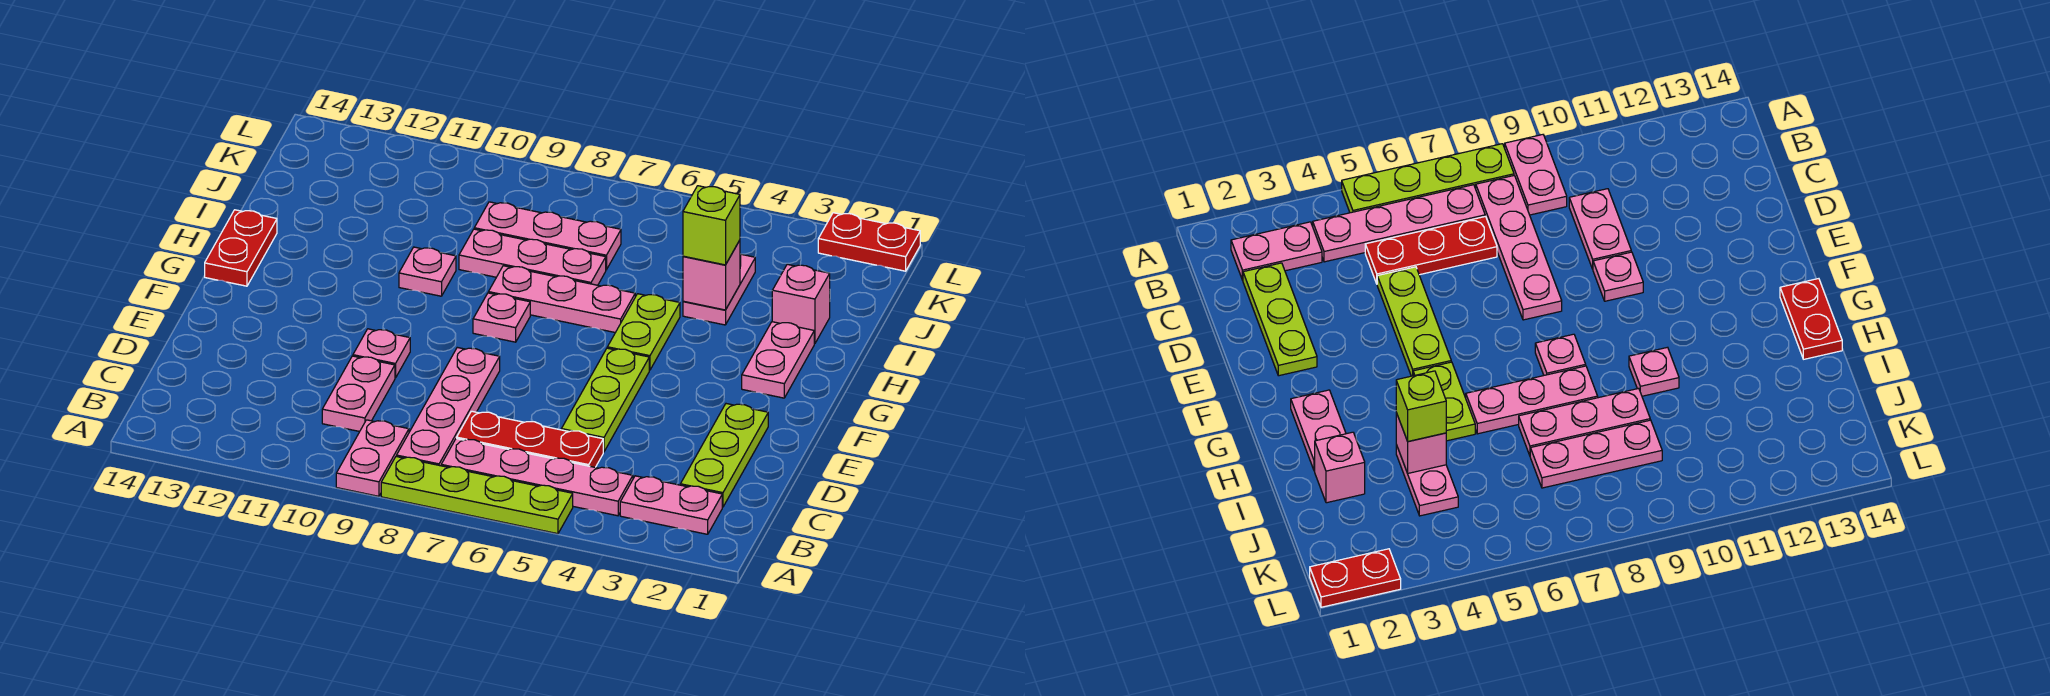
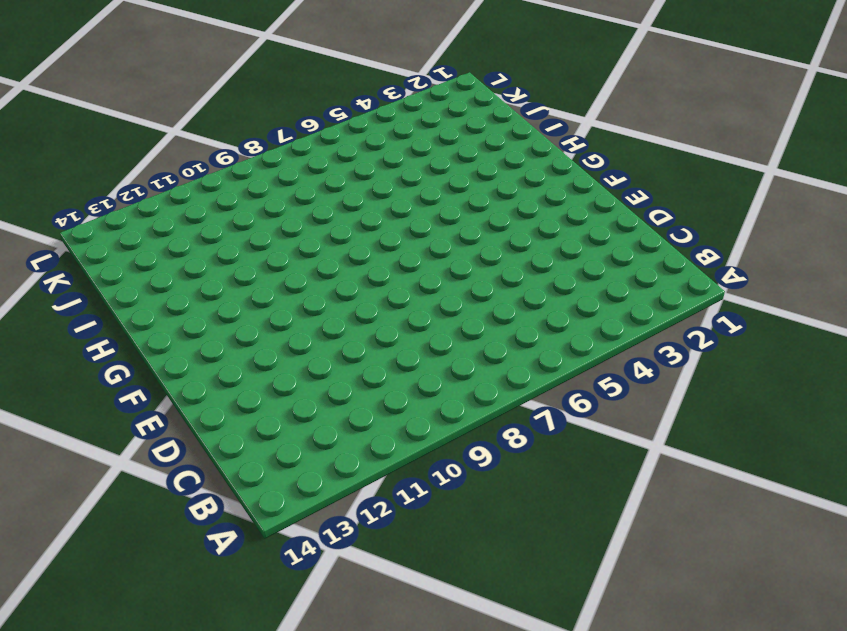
none -> lime plate A5:A8 level 1
none -> pink plate A9:B9 level 1
none -> pink plate B2:B3 level 1

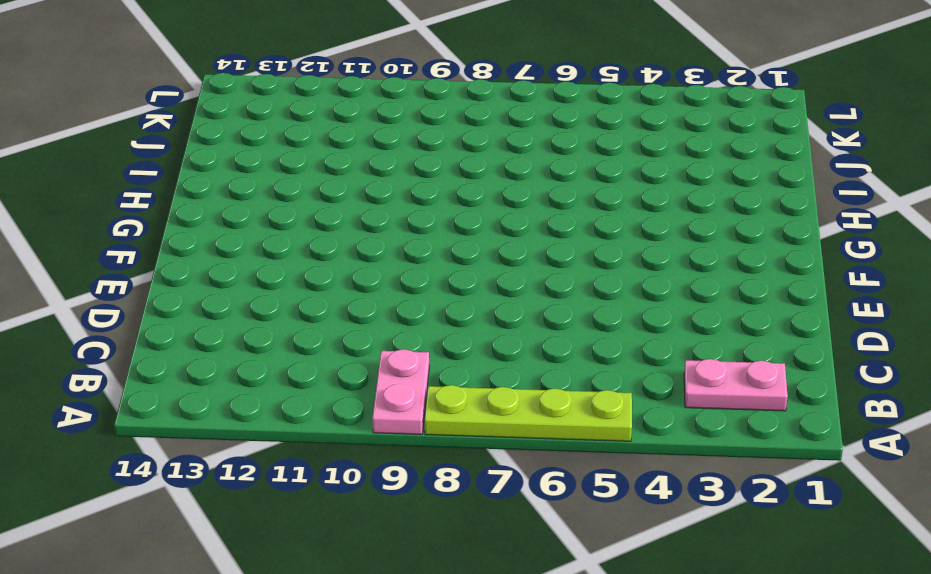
none -> pink plate B4:B7 level 1
none -> pink plate B8:E8 level 1
none -> lime plate C2:E2 level 1

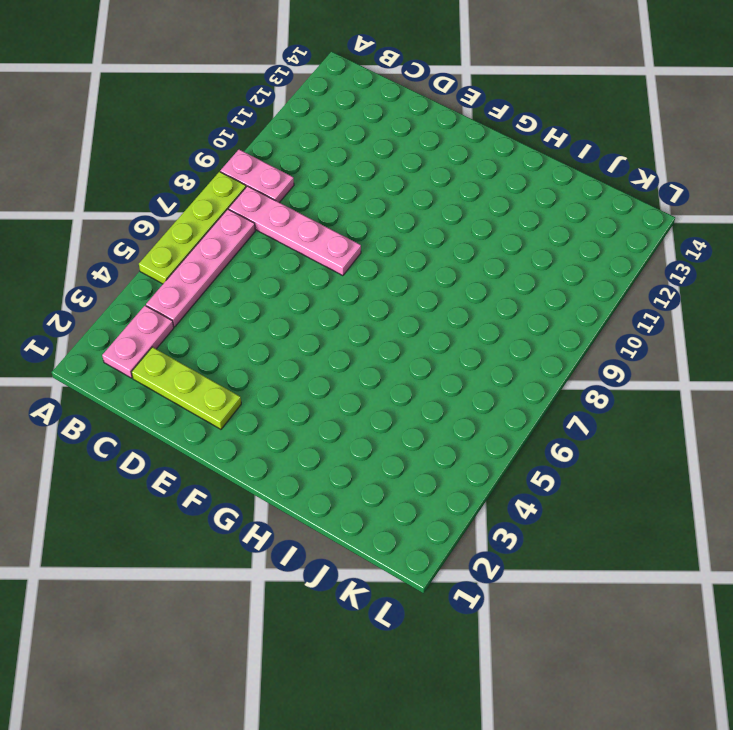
none -> red plate C5:C7 level 1
none -> pink plate C10:D10 level 1
none -> lime plate D5:F5 level 1

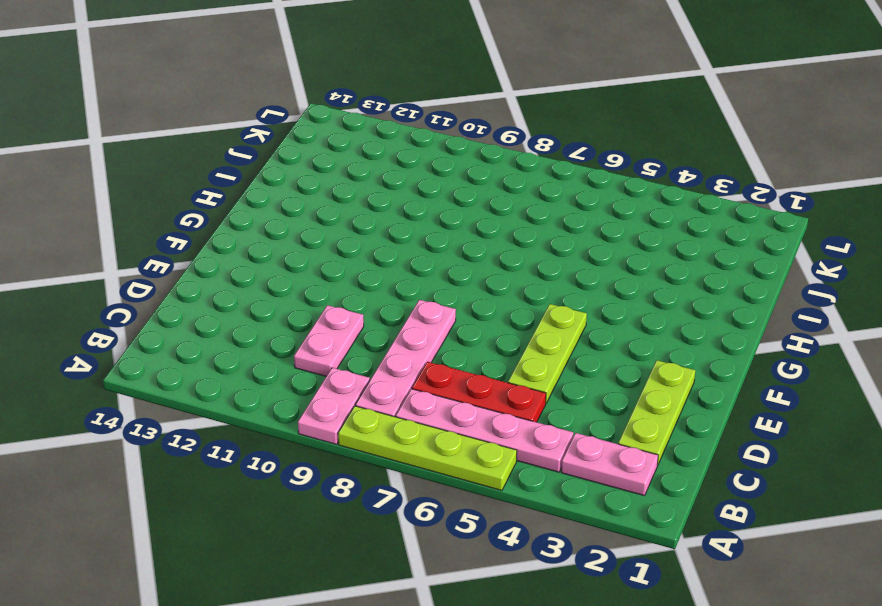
none -> pink plate E10 level 1
none -> pink plate G2:H2 level 1
none -> lime plate G5:H5 level 1

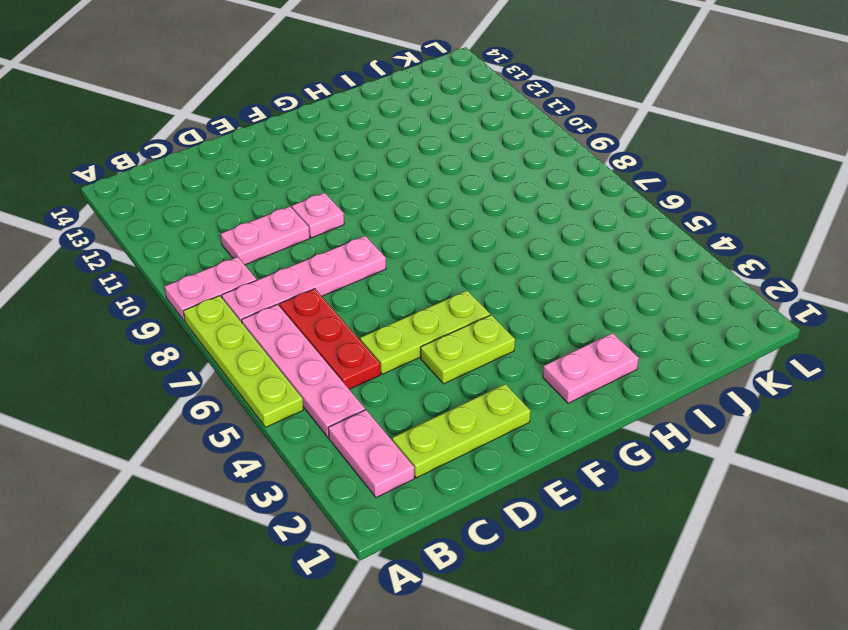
lime plate E4:F4 level 1 -> lime plate G5:H5 level 1
none -> pink plate G8 level 1
none -> red plate G14:H14 level 1
none -> pink plate H6:H8 level 1

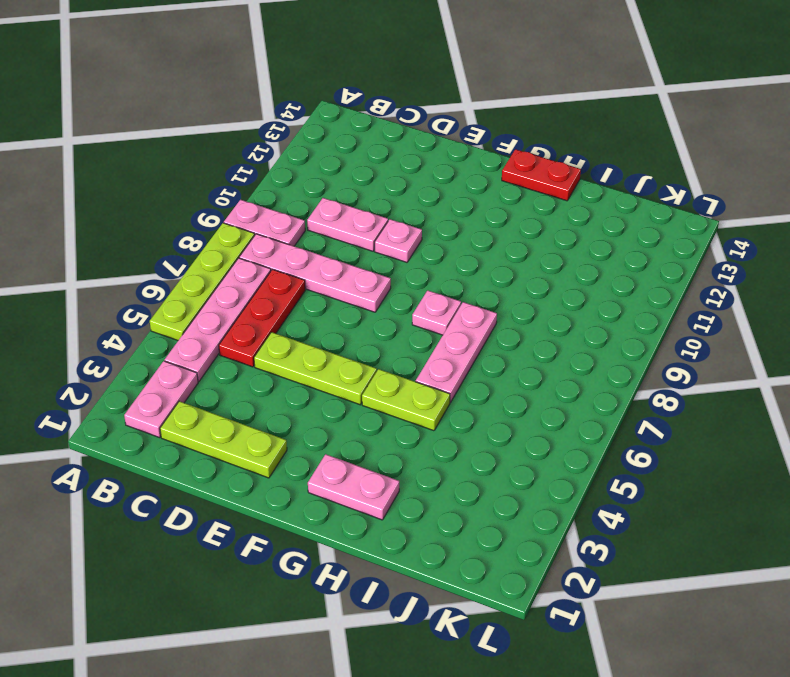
none -> pink plate H10 level 1
none -> pink brick I2 level 1
none -> pink plate I4:J4 level 1

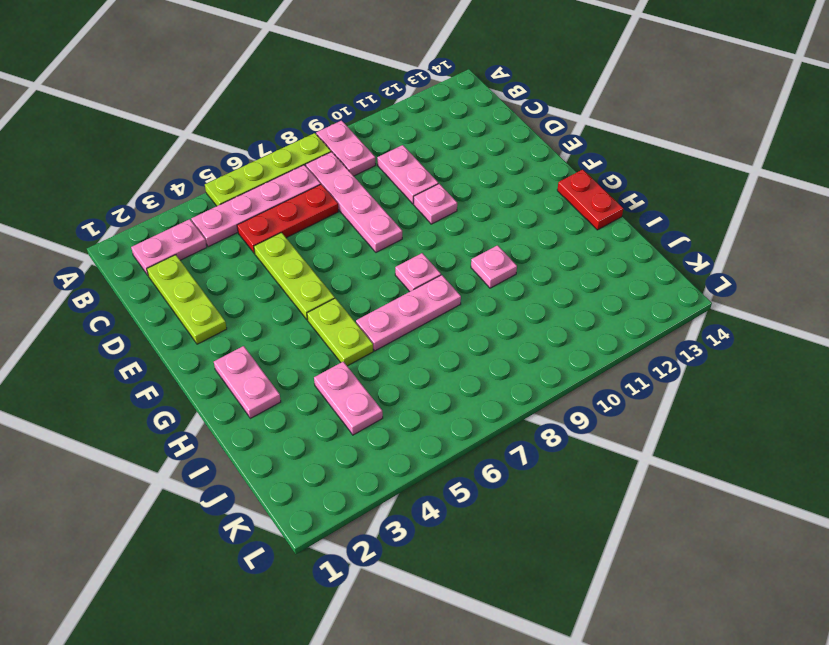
none -> pink brick I2 level 1
none -> pink plate I7:I9 level 1
none -> pink plate J7:J9 level 1

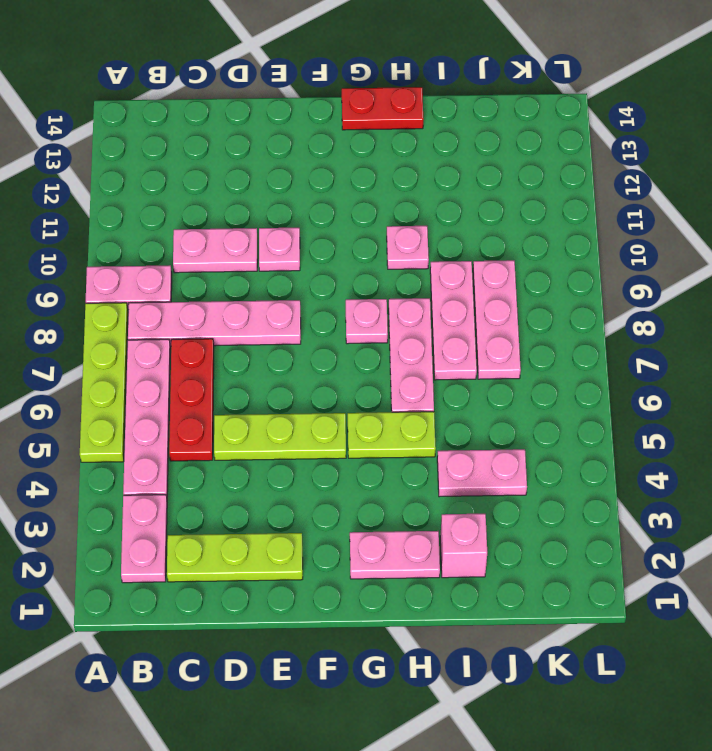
none -> red plate L1:L2 level 1
none -> pink brick I4 level 2
none -> lime brick I4 level 3

